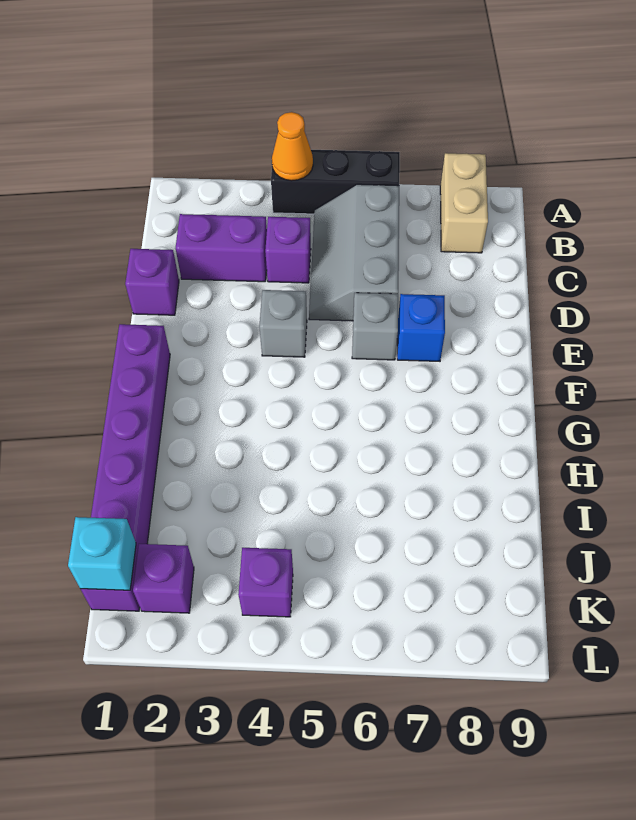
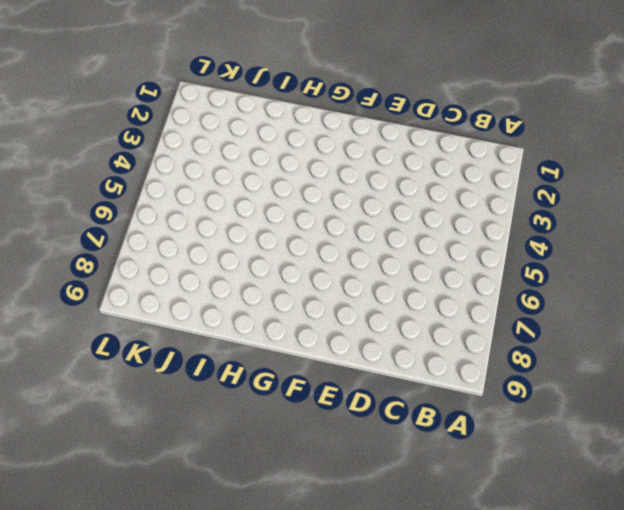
none -> black brick A4:A6 level 1
none -> tan brick A8:B8 level 1
none -> grey slope B5:D6 level 1 top 6

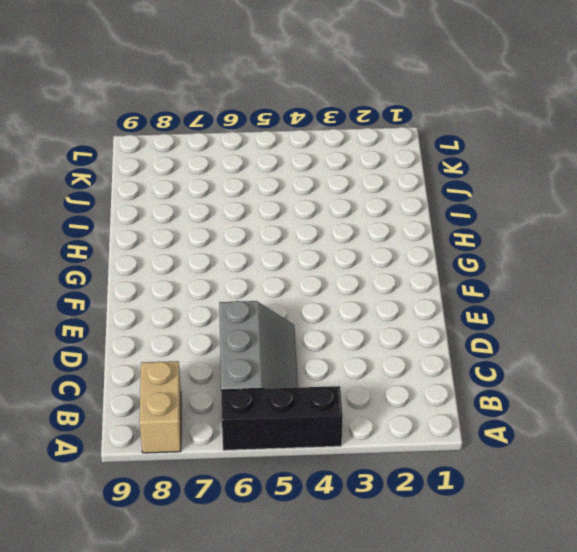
none -> purple brick C2:C3 level 1
none -> purple brick C4 level 1
none -> purple brick D1 level 1

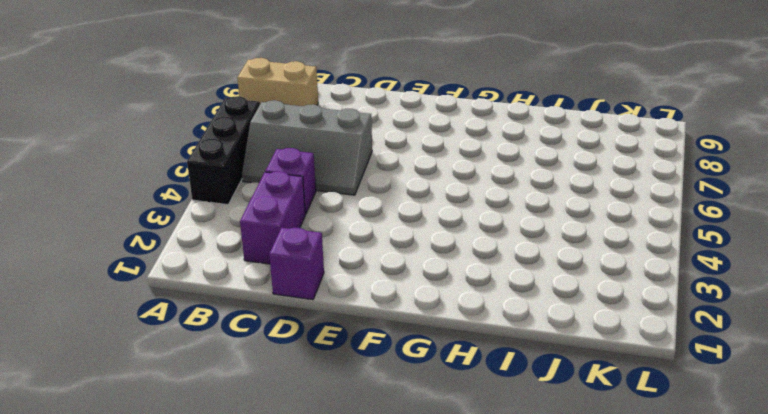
none -> grey brick E4 level 1
none -> grey brick E6 level 1
none -> blue brick E7 level 1

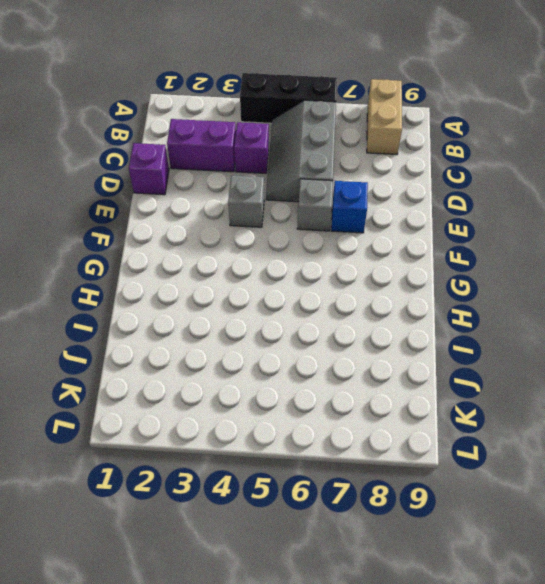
none -> purple brick F1:K1 level 1
none -> purple brick K2 level 1
none -> purple brick K4 level 1

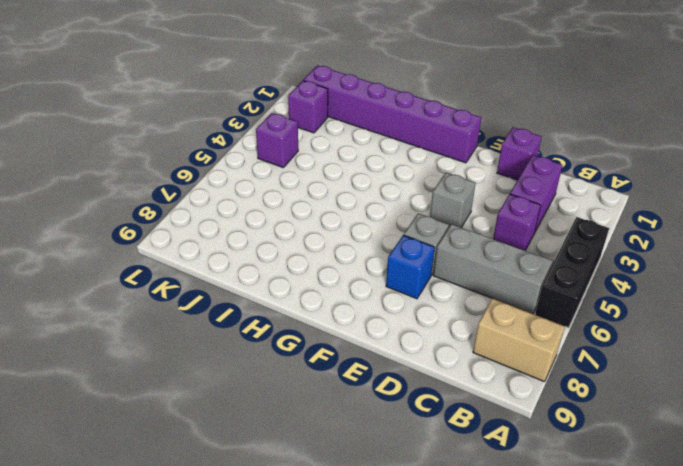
none -> orange cone A4 level 2
none -> cyan brick K1 level 2

